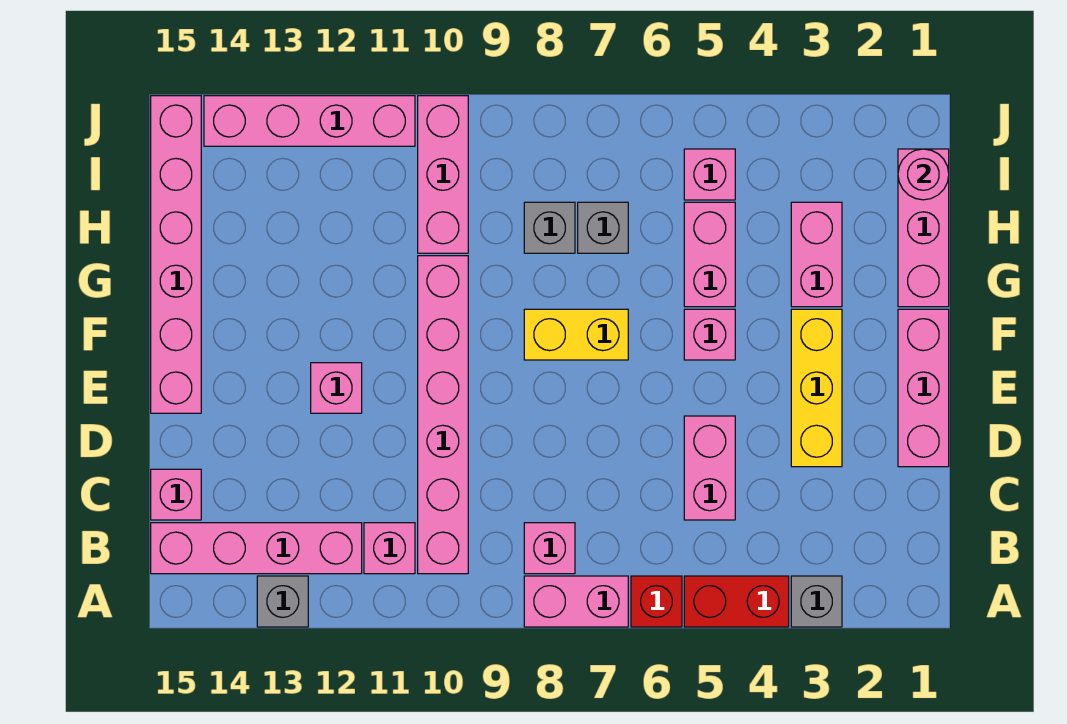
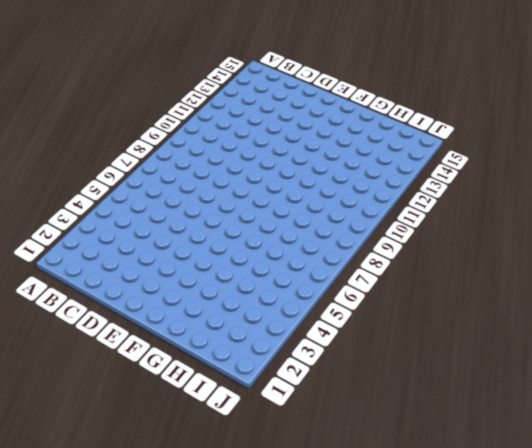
none -> grey brick A3 level 1
none -> red brick A4:A5 level 1
none -> red brick A6 level 1

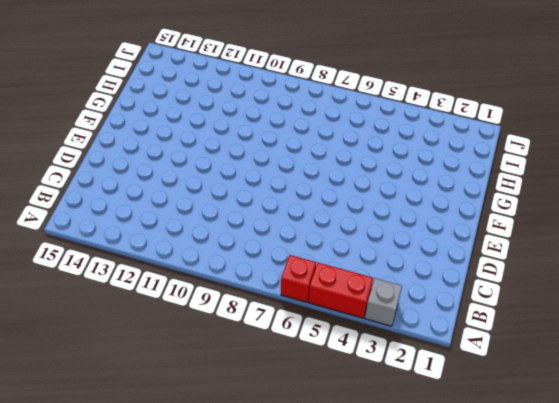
none -> pink brick A7:A8 level 1
none -> grey brick A13 level 1
none -> pink brick B8 level 1

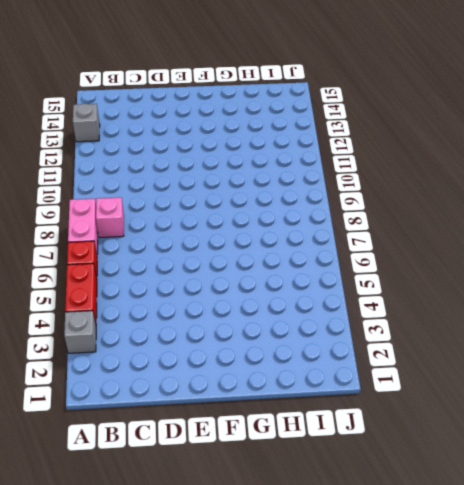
none -> pink brick B10:G10 level 1
none -> pink brick B11 level 1
none -> pink brick B12:B15 level 1

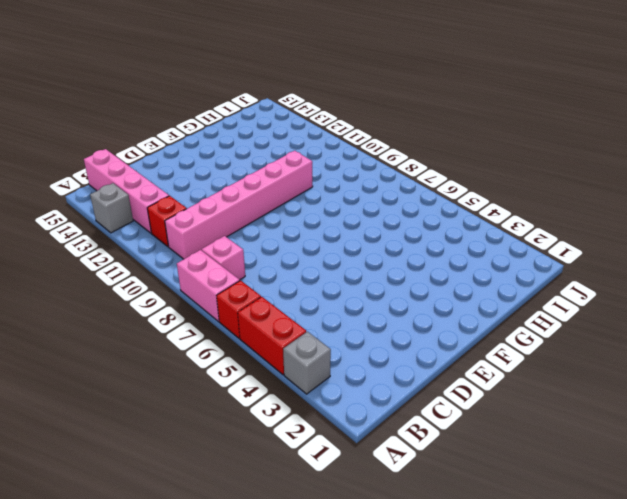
red brick B11 level 1 -> pink brick B11 level 1
none -> pink brick C5:D5 level 1
none -> pink brick C15 level 1
none -> pink brick D1:F1 level 1

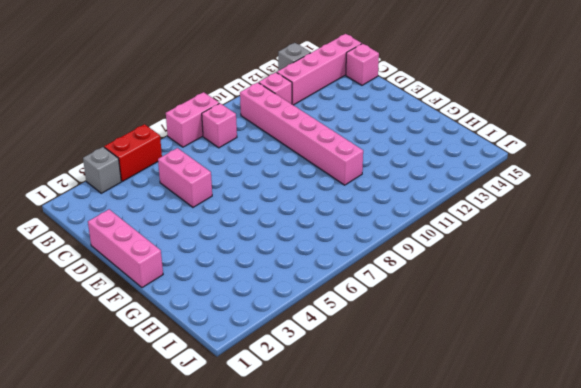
none -> red brick A6 level 1
none -> yellow brick D3:F3 level 1
none -> pink brick E12 level 1

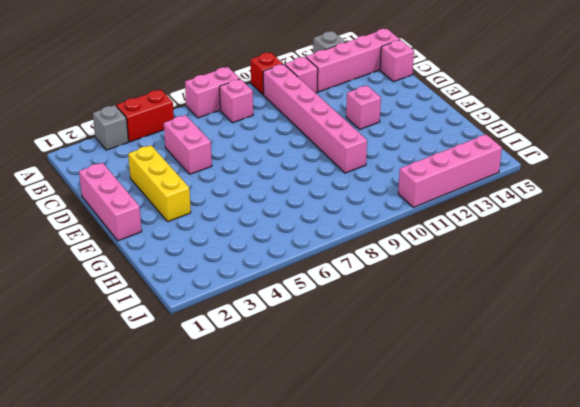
red brick A10 level 1 -> red brick A6 level 1
none -> pink brick E15:J15 level 1
none -> pink brick F5 level 1
none -> yellow brick F7:F8 level 1

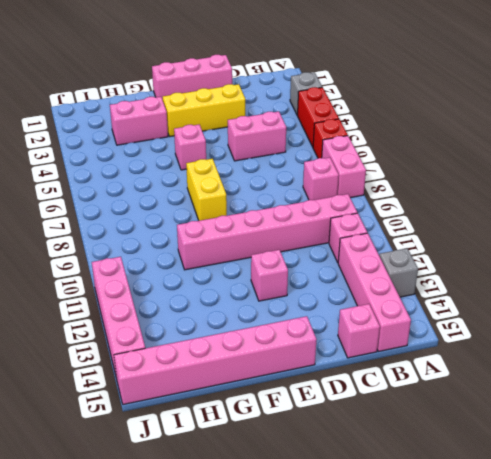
none -> pink brick G1:I1 level 1
none -> pink brick G5:H5 level 1
none -> grey brick H7 level 1

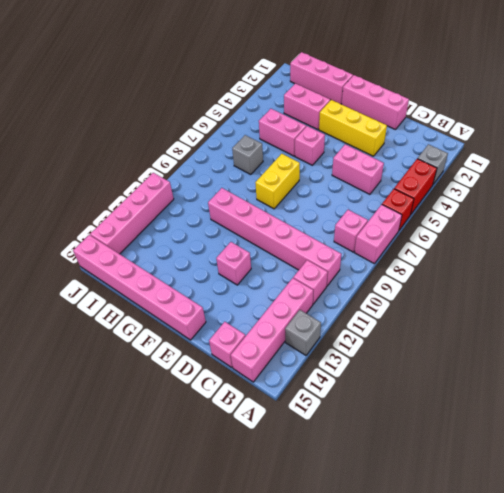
none -> grey brick H8 level 1
none -> pink brick H10:J10 level 1
none -> pink brick I5 level 1

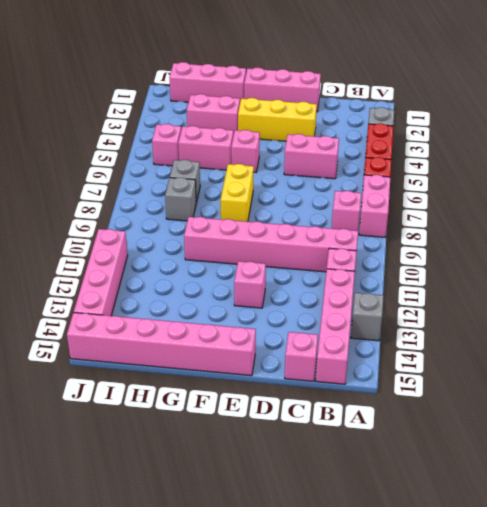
none -> pink brick H10:J10 level 1
none -> pink round brick I1 level 2

